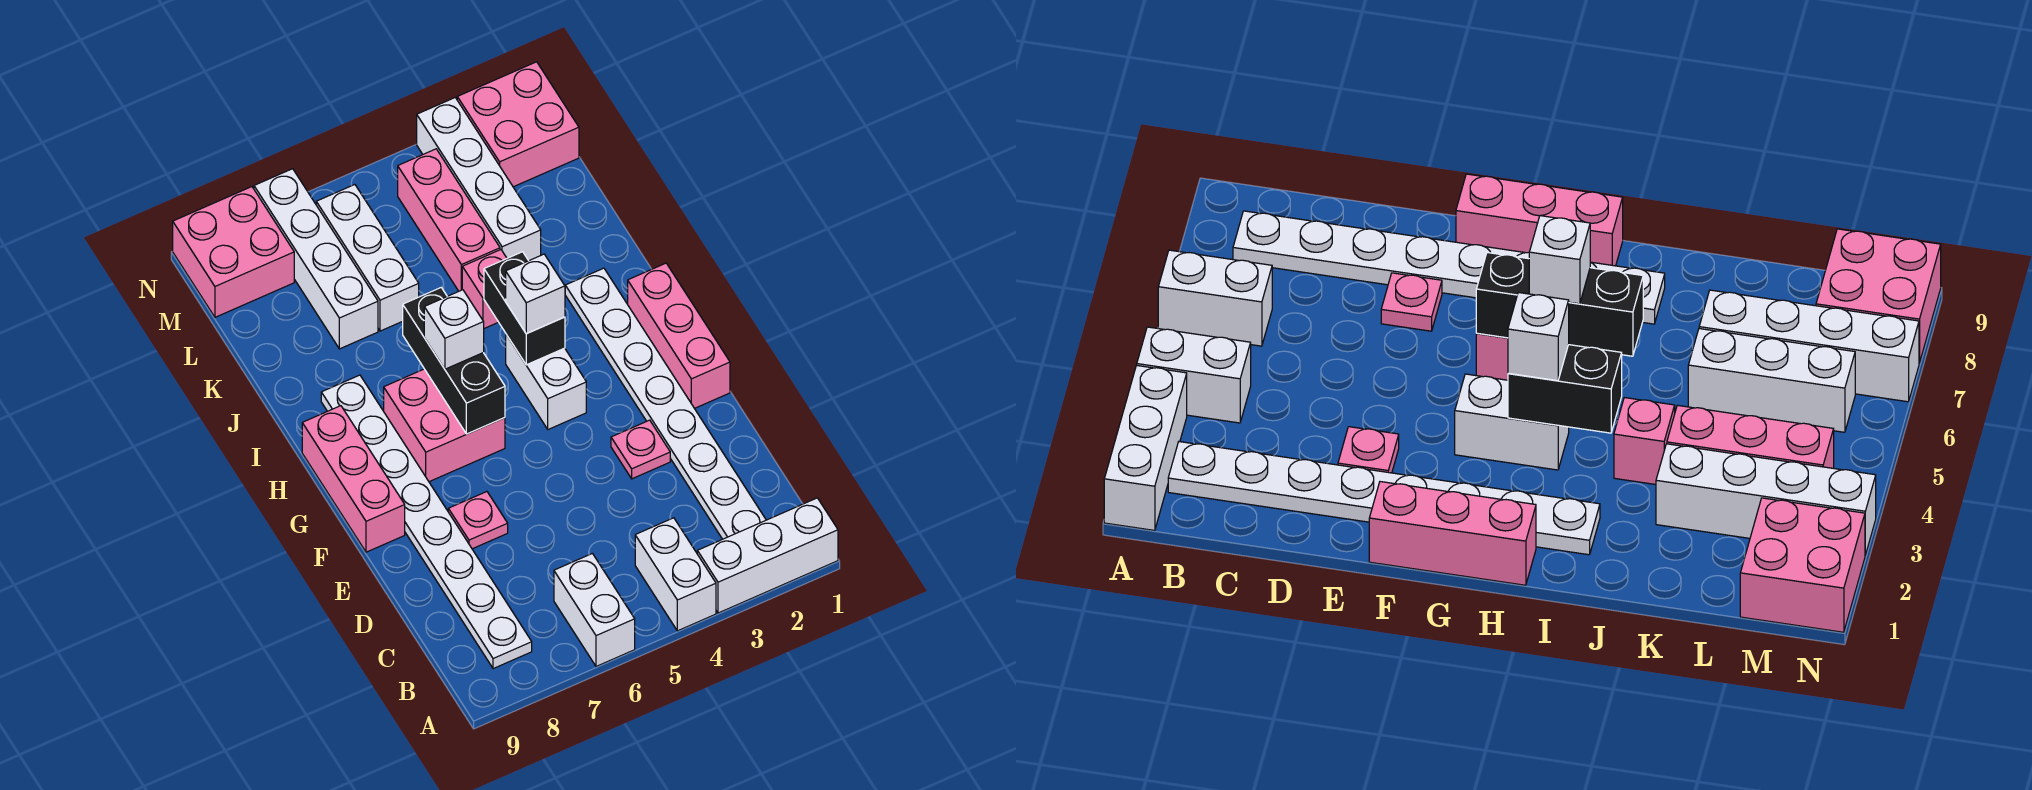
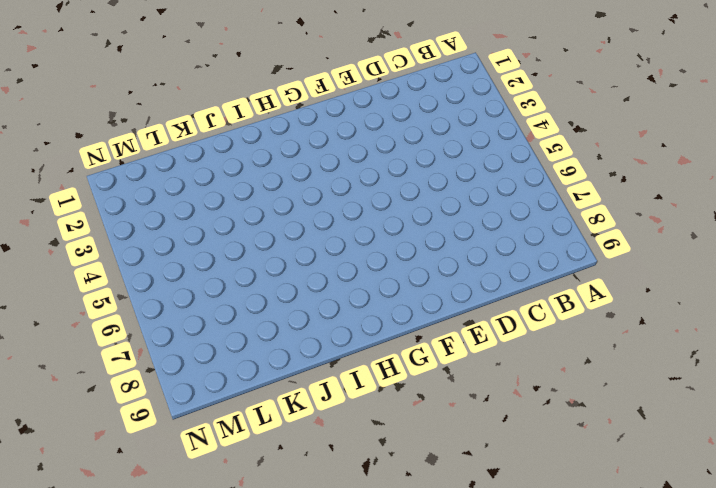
none -> white brick A1:A3 level 1
none -> white brick A4:B4 level 1
none -> white brick A6:B6 level 1

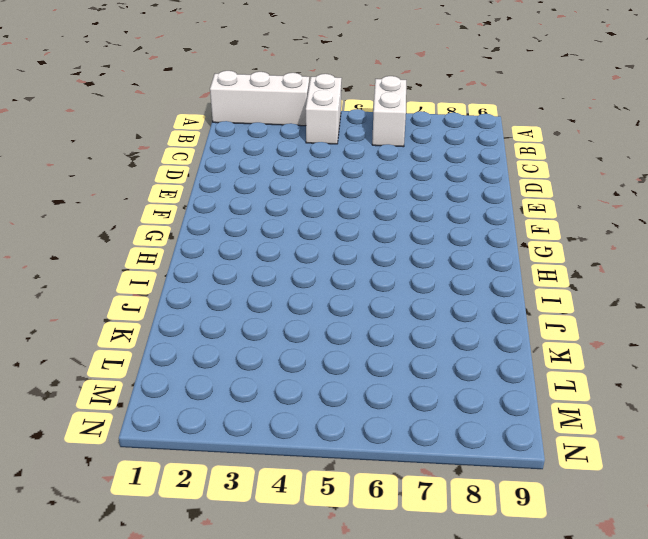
none -> white plate B2:I2 level 1
none -> white plate B8:I8 level 1
none -> pink plate E3 level 1

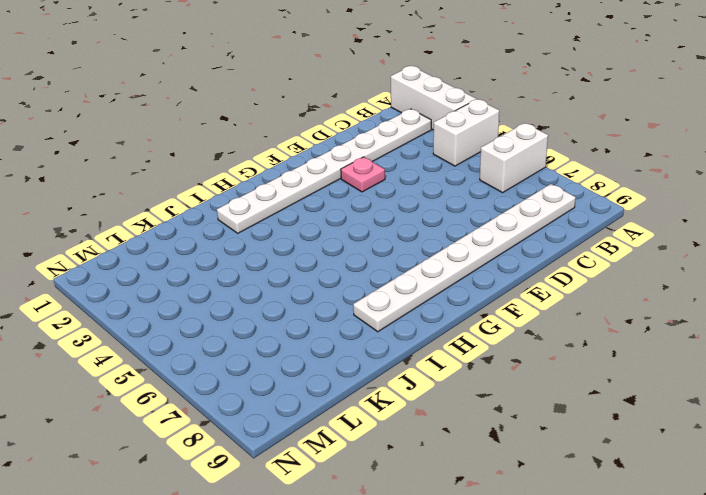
none -> pink plate E7 level 1
none -> pink brick F1:H1 level 1
none -> pink brick F9:H9 level 1

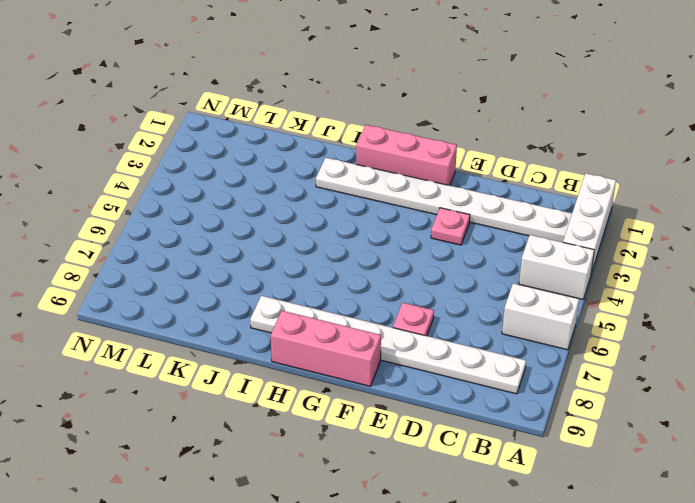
none -> white brick G4:H4 level 1
none -> pink brick G6:H7 level 1
none -> pink brick J4 level 1

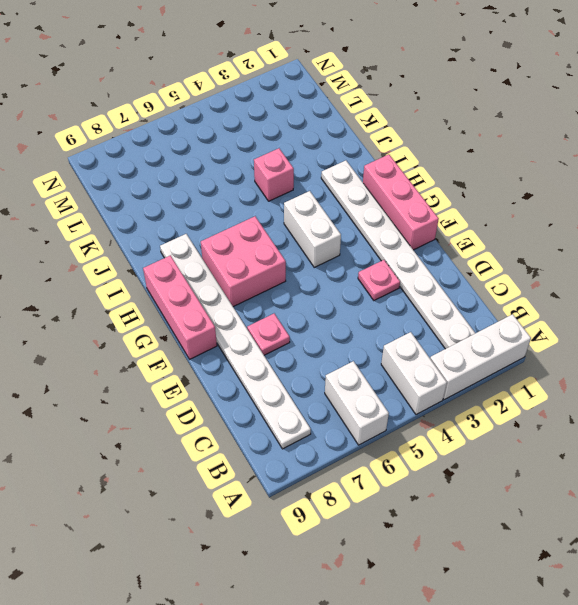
none -> white brick K3:N3 level 1
none -> pink brick K4:M4 level 1
none -> white brick K6:M6 level 1

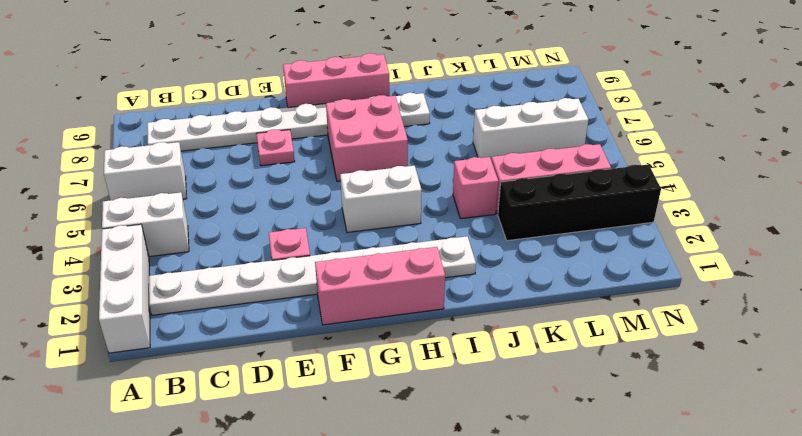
black brick K3:N3 level 1 -> white brick K3:N3 level 1
none -> white brick K7:N7 level 1
none -> pink brick M1:N2 level 1
none -> pink brick M8:N9 level 1

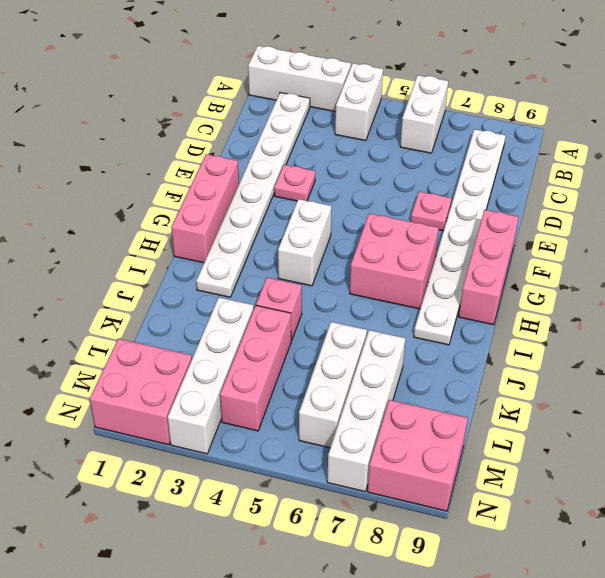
none -> black brick G6:I6 level 2
none -> black brick H4:I4 level 2
none -> white brick H4 level 3

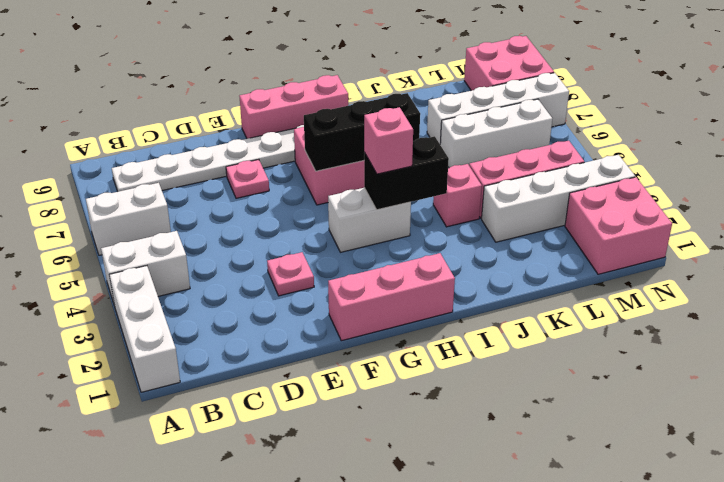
pink brick H4 level 3 -> white brick H4 level 3
none -> white plate B2:I2 level 1
none -> white brick H6 level 3

